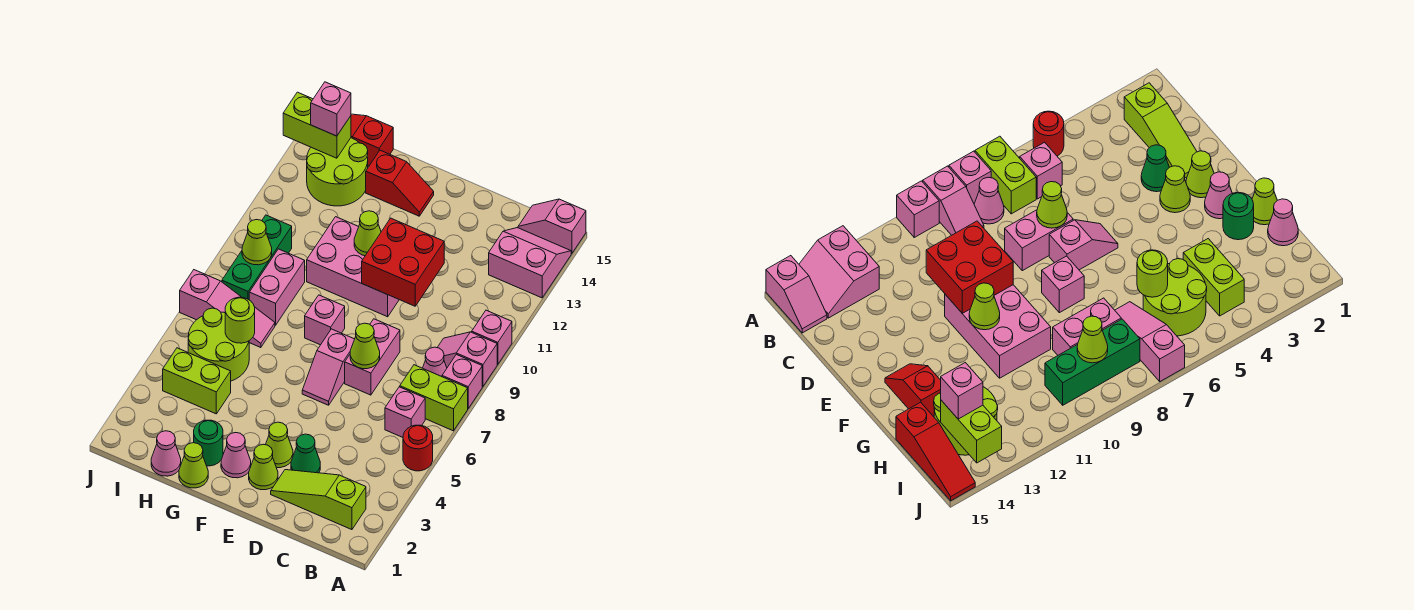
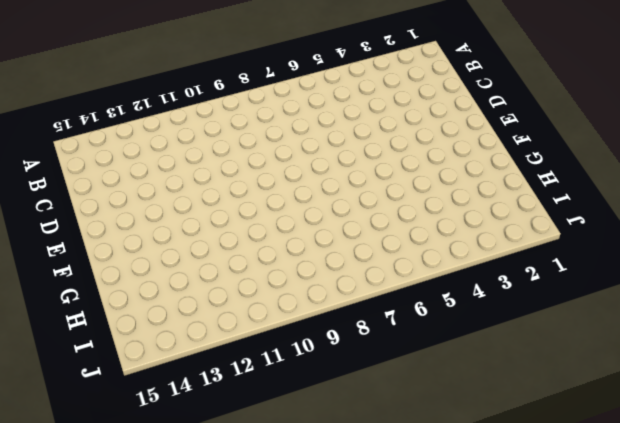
none -> red round brick A5 level 1
none -> lime brick A7:B7 level 1
none -> pink brick A8 level 1
none -> pink slope A9:B9 level 1 top A

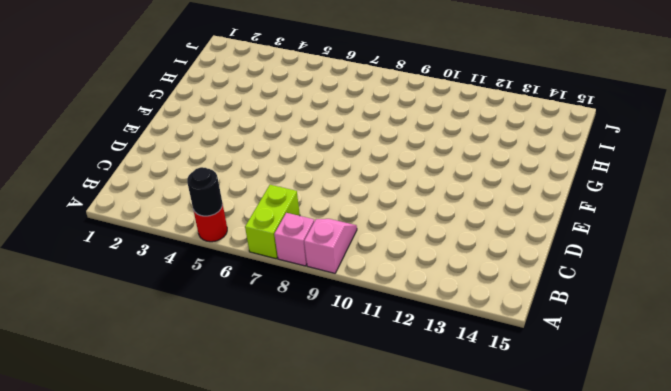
black round brick A5 level 2 -> none
none -> pink brick A10 level 1
none -> pink slope A13:B14 level 1 top 13
none -> pink slope A15:B15 level 1 top A
none -> lime slope B2:D2 level 1 top B

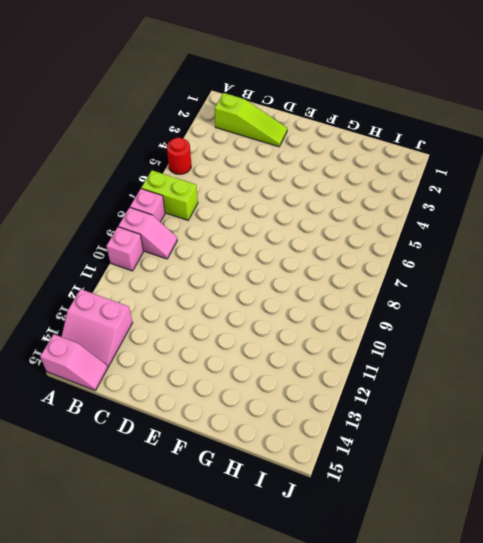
none -> pink brick B6 level 1
none -> pink cone B8 level 1
none -> green cone D3 level 1
none -> pink brick D7:D8 level 1

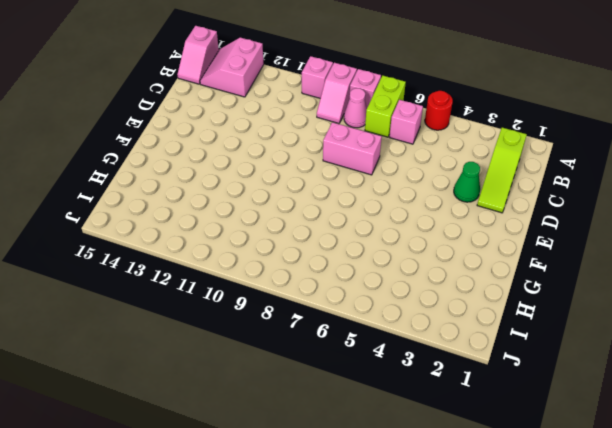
none -> lime cone E2 level 1
none -> lime cone E3 level 1
none -> pink slope E6:E7 level 1 top 7
none -> pink brick E10:G11 level 1

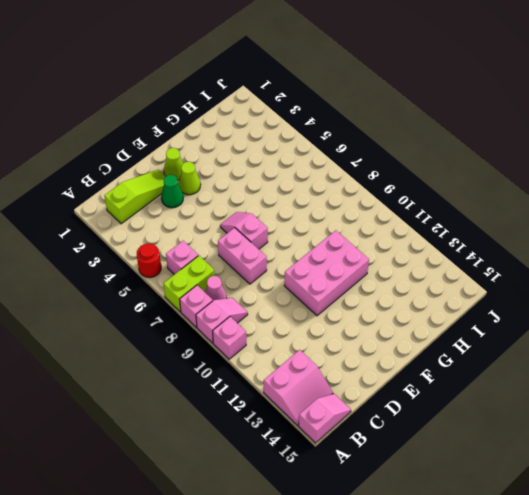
none -> pink cone F2 level 1
none -> pink brick F8 level 1
none -> red slope F14:G14 level 1 top G
none -> lime cone G1 level 1

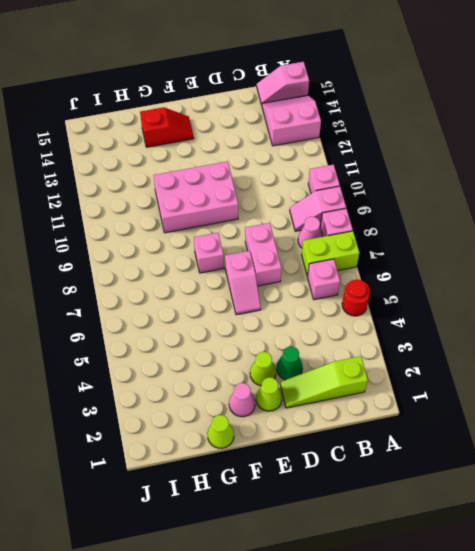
none -> green round brick G2 level 1
none -> pink cone H1 level 1
none -> lime brick H4:I4 level 1
none -> lime round brick H5:I6 level 1

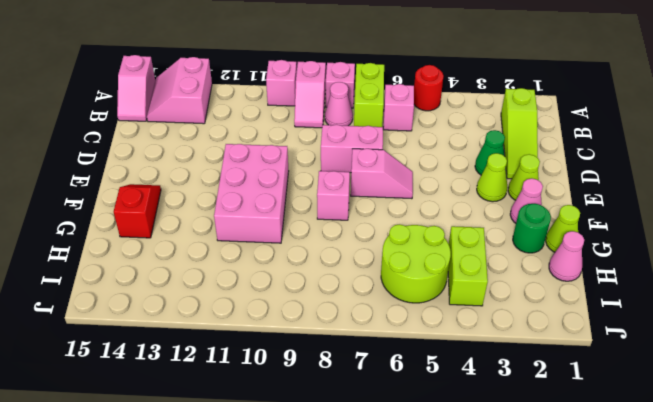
none -> pink slope H7:J7 level 1 top J
none -> pink brick H8:H9 level 1
none -> lime round brick H13:I14 level 1
none -> red slope H15:J15 level 1 top H

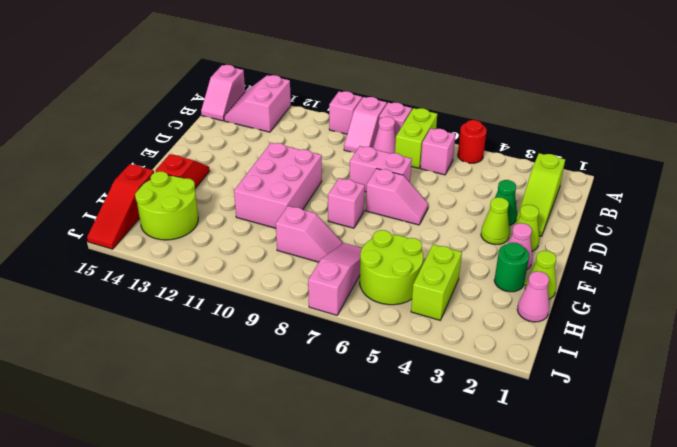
pink slope H8:H9 level 1 top 9 -> pink brick H8:H9 level 1
none -> green brick I8:I10 level 1
none -> lime cone D7 level 2
none -> red brick D10:E11 level 2
none -> lime cone F11 level 2

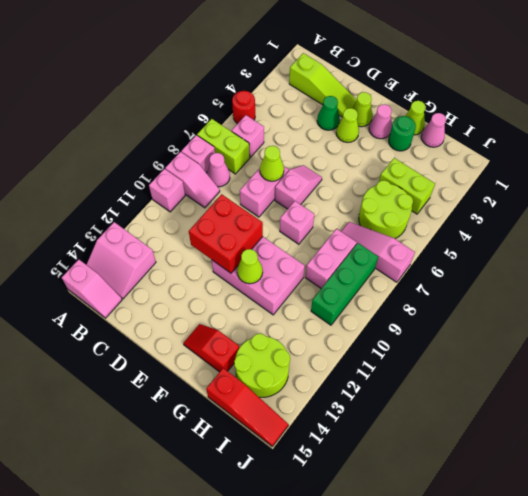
none -> lime round brick H6 level 2
none -> lime cone I9 level 2
none -> lime brick I14:J14 level 2
none -> pink brick I14 level 3

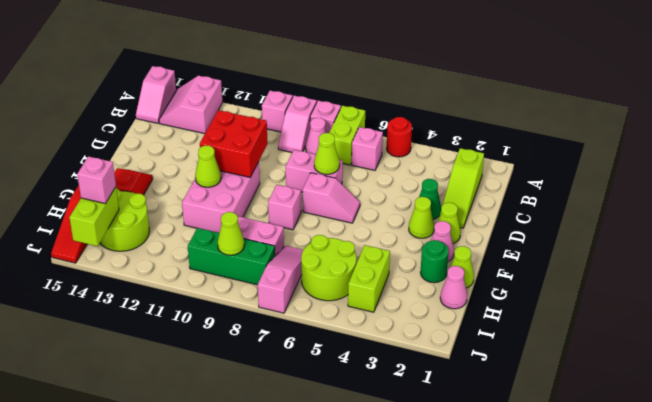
none -> lime round brick H6 level 2

